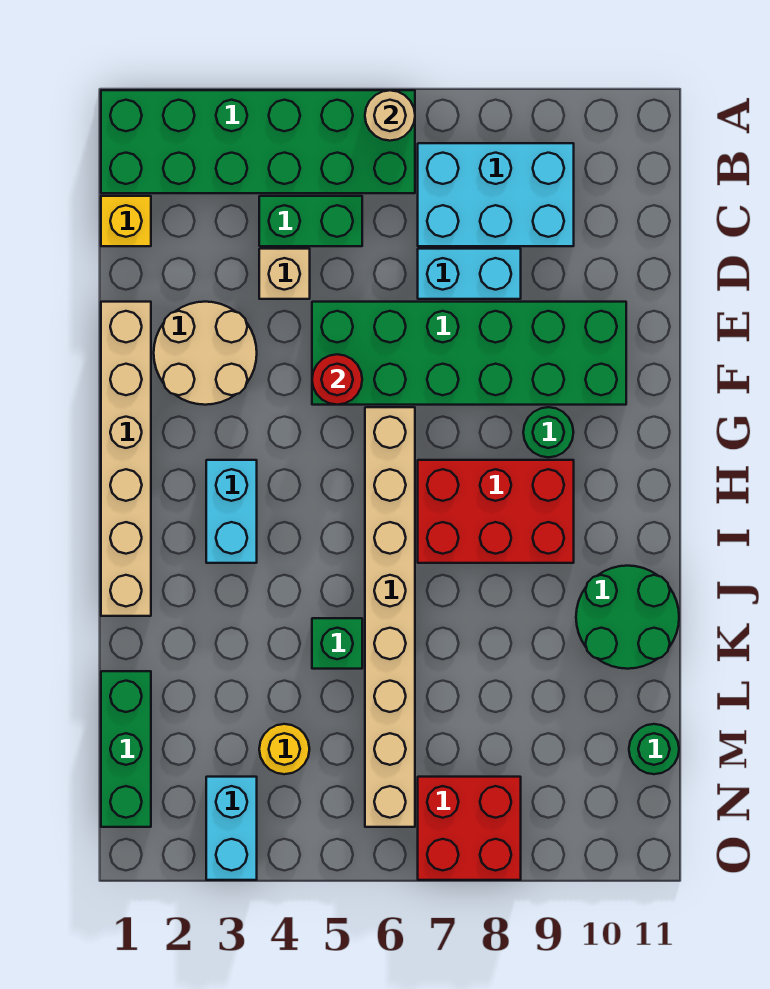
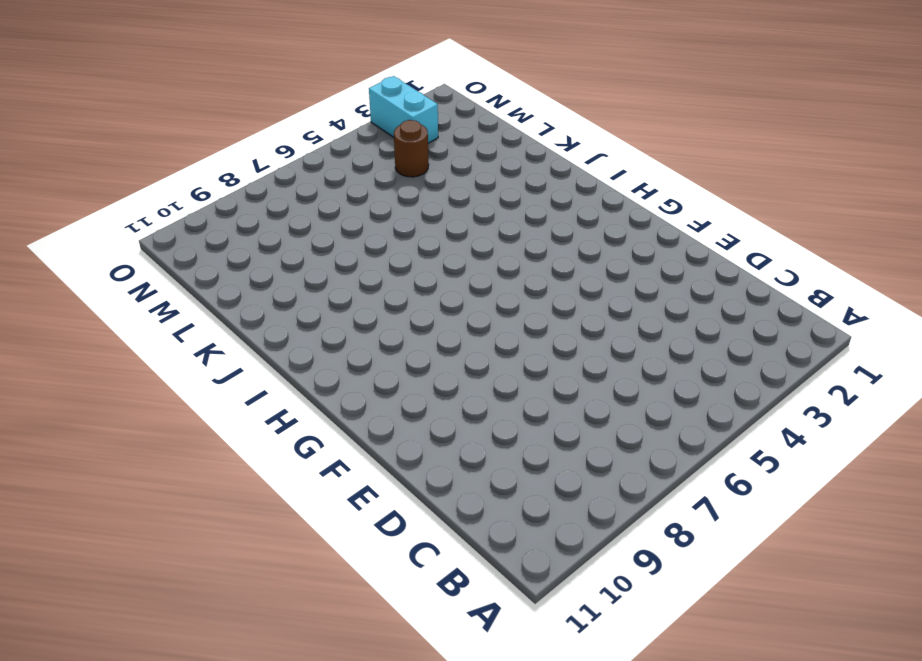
brown round brick M4 level 1 -> yellow round brick M4 level 1
none -> green brick A1:B6 level 1
none -> cyan brick B7:C9 level 1
none -> yellow brick C1 level 1

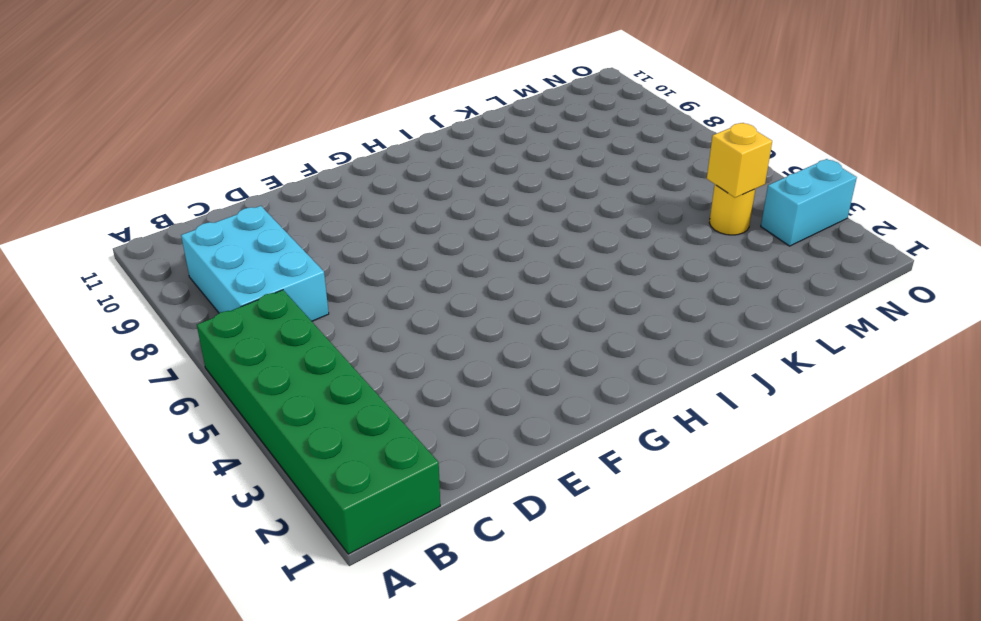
yellow brick M4 level 2 -> yellow brick C1 level 1
none -> green brick C4:C5 level 1
none -> tan brick D4 level 1
none -> cyan brick D7:D8 level 1

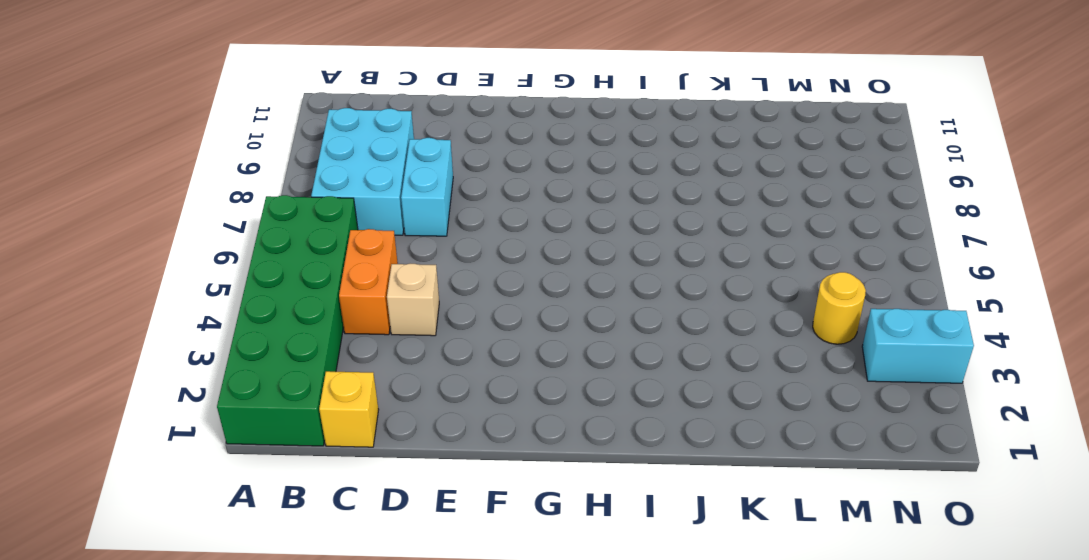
orange brick C4:C5 level 1 -> green brick C4:C5 level 1
none -> tan brick E1:J1 level 1
none -> tan round brick E2:F3 level 1
none -> green brick E5:F10 level 1

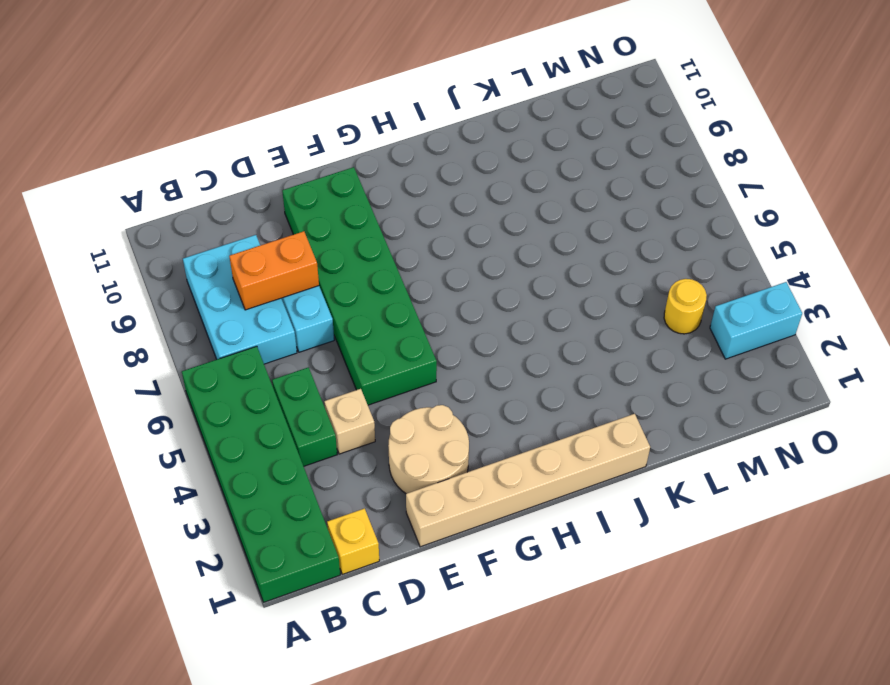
orange brick C8:D8 level 2 -> none
none -> tan brick G6:N6 level 1
none -> green round brick G9 level 1
none -> cyan brick H3:I3 level 1

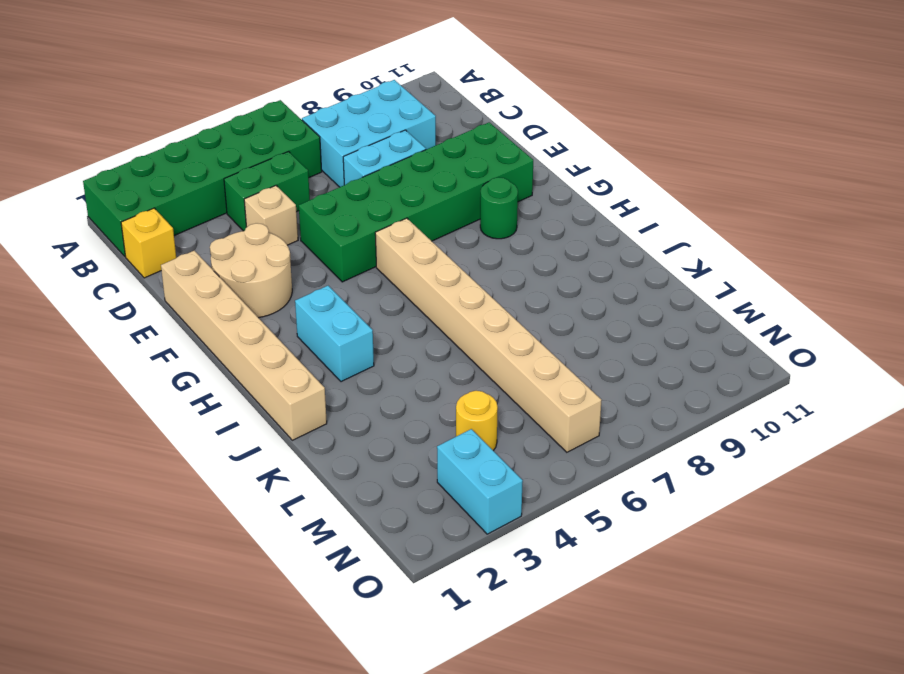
none -> red brick H7:I9 level 1
none -> green round brick J10:K11 level 1
none -> green brick K5 level 1

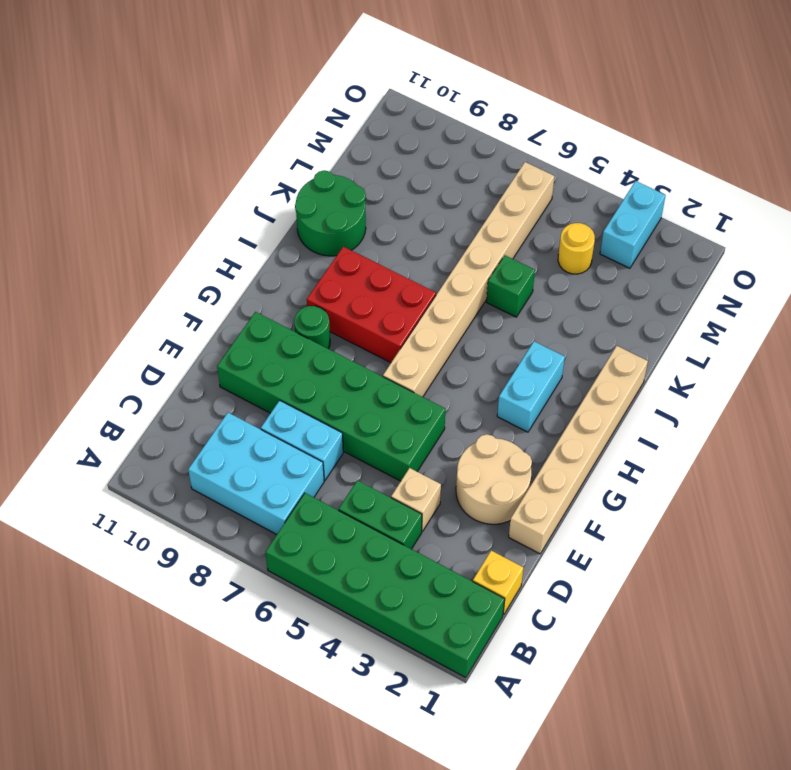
none -> green brick L1:N1 level 1
none -> green round brick M11 level 1
none -> red brick N7:O8 level 1

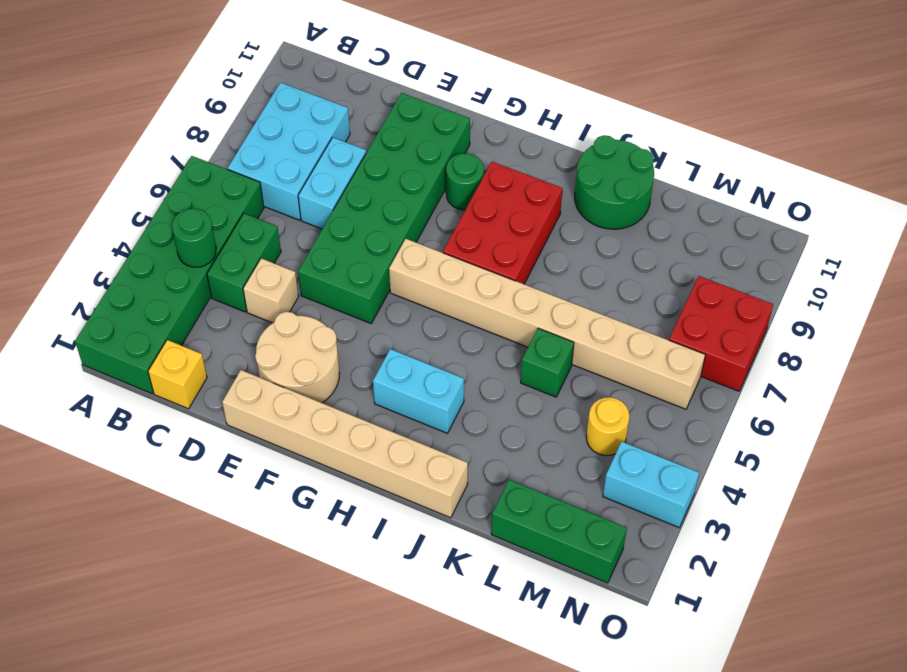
green round brick B4 level 2 -> green round brick M11 level 1
none -> tan round brick A6 level 2
none -> red round brick F5 level 2

